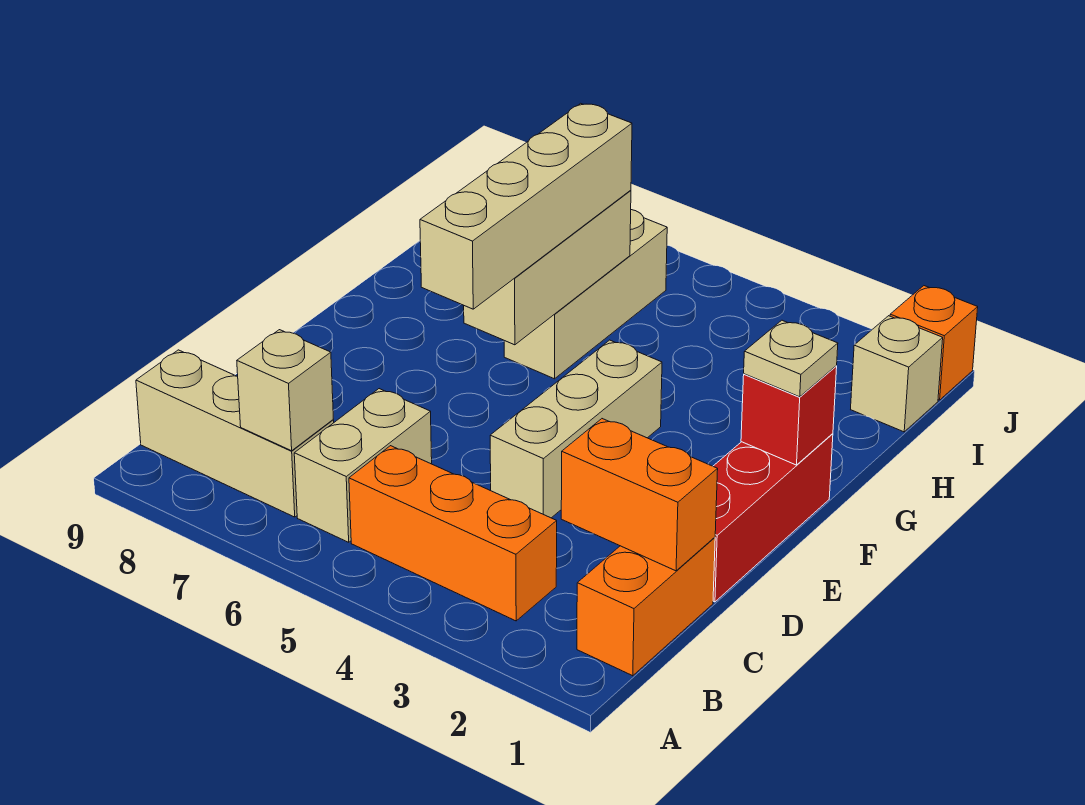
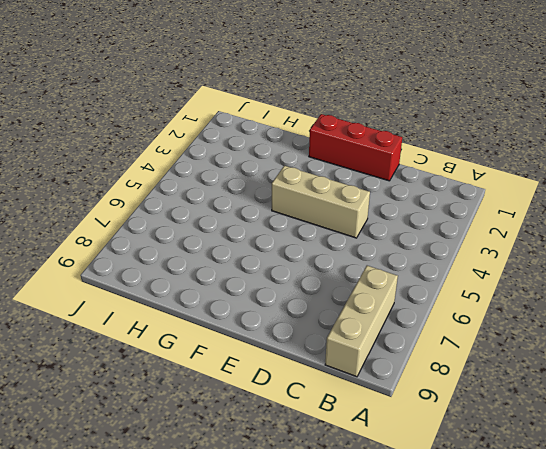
none -> orange brick B1:C1 level 1
none -> orange brick B3:B5 level 1
none -> tan brick B6:C6 level 1

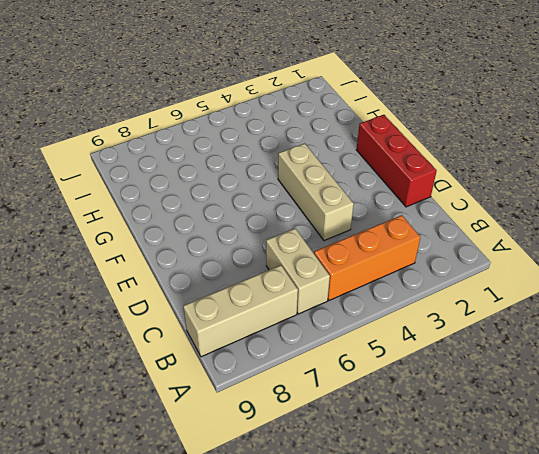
none -> orange brick B1:C1 level 1
none -> tan brick G6:I6 level 1
none -> tan brick I1 level 1

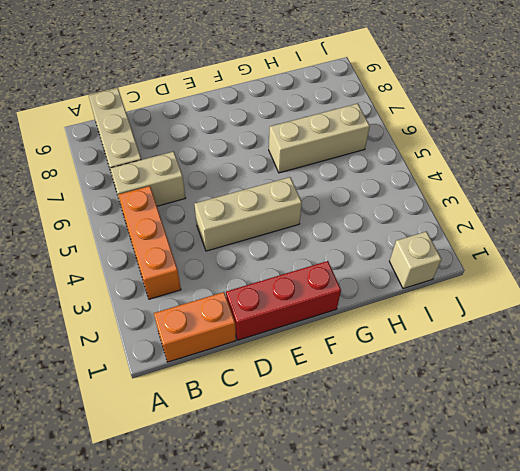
none -> orange brick J1 level 1
none -> tan brick B7 level 2
none -> orange brick C1:C2 level 2

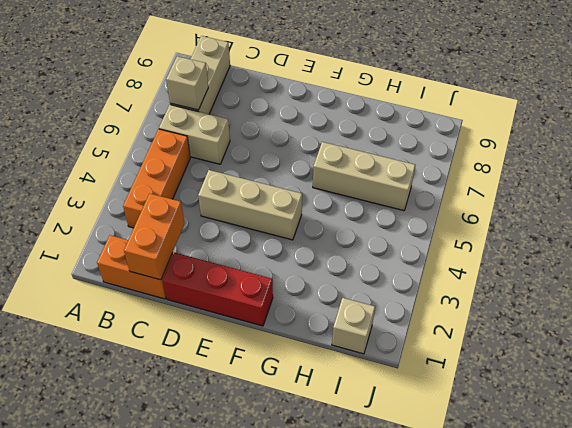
none -> orange brick J1 level 1
none -> red brick F1 level 2
none -> tan brick F6:H6 level 2

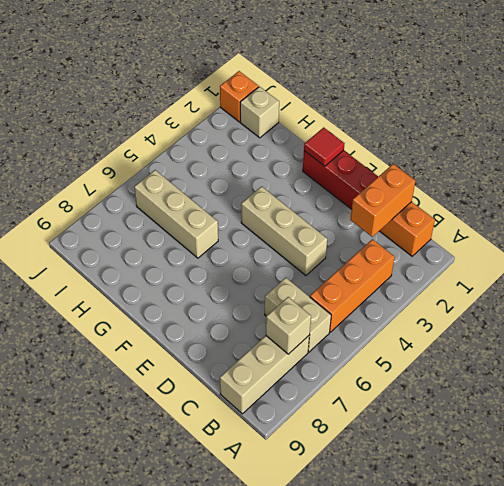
red tile F1 level 2 -> red brick F1 level 2
none -> tan brick F6:H6 level 2
none -> tan brick E6:H6 level 3
none -> tan plate F1 level 3

